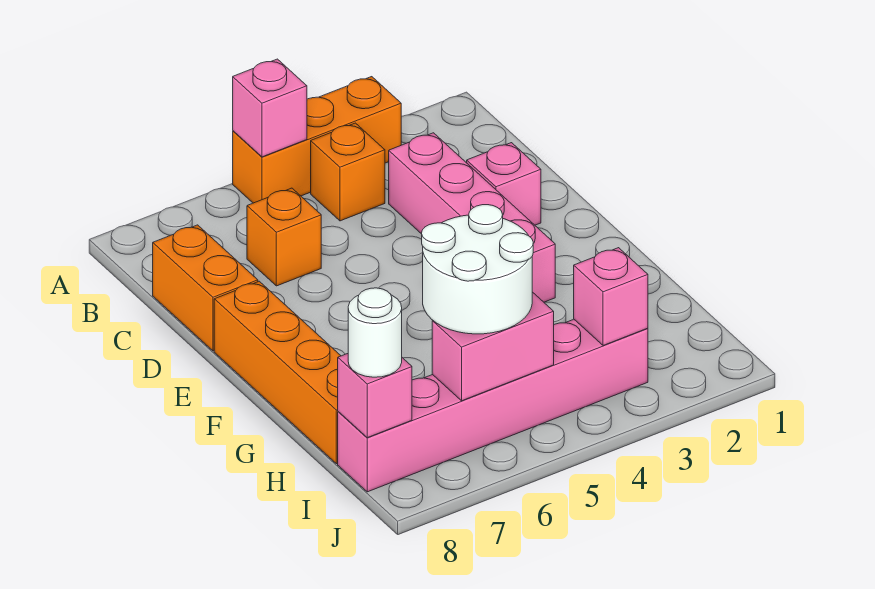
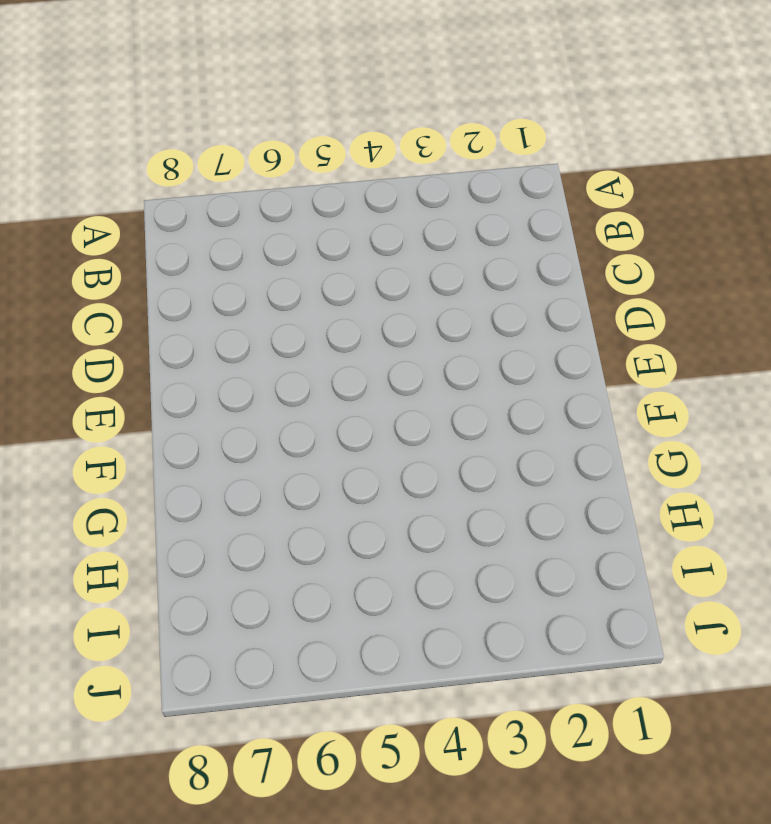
none -> orange brick A3:A5 level 1
none -> orange brick B4 level 1
none -> pink brick C3:F3 level 1

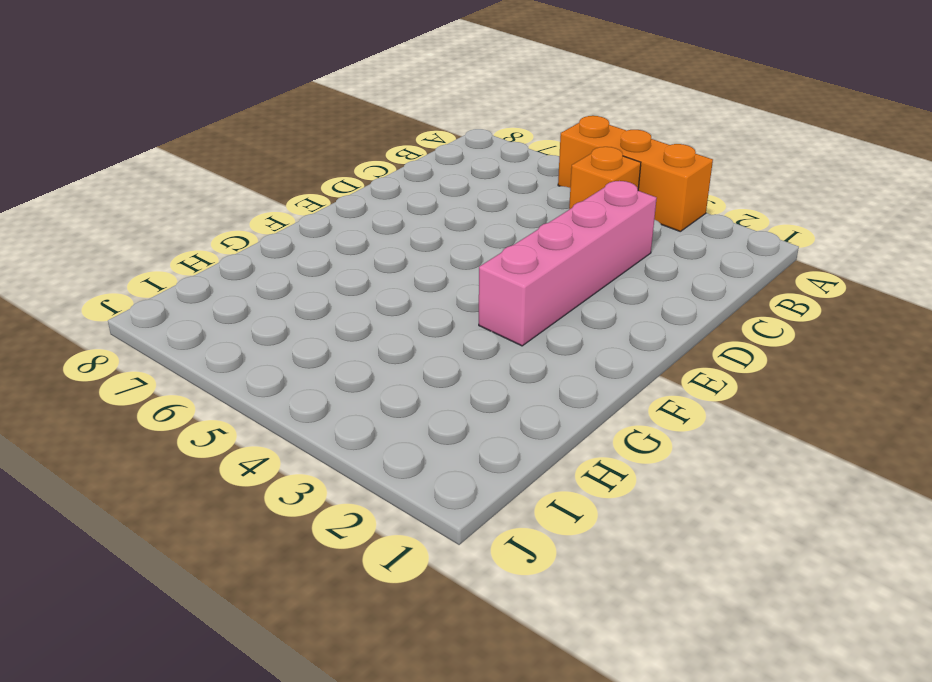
none -> orange brick C6 level 1
none -> orange brick C8:D8 level 1
none -> pink brick D2 level 1

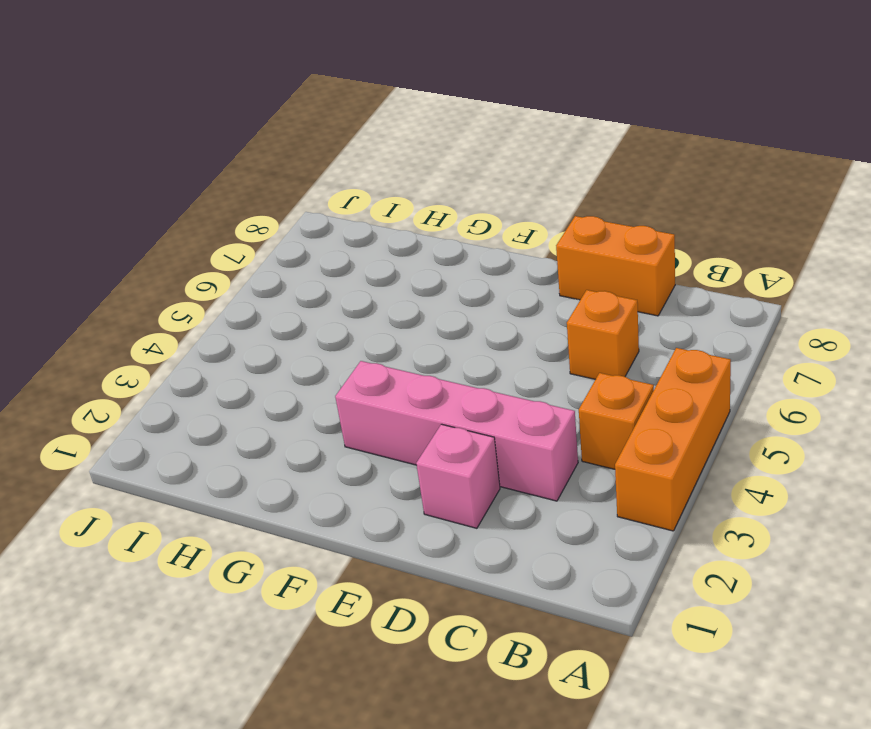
none -> orange brick E8:H8 level 1
none -> pink brick I3:I8 level 1
none -> pink brick A5 level 2

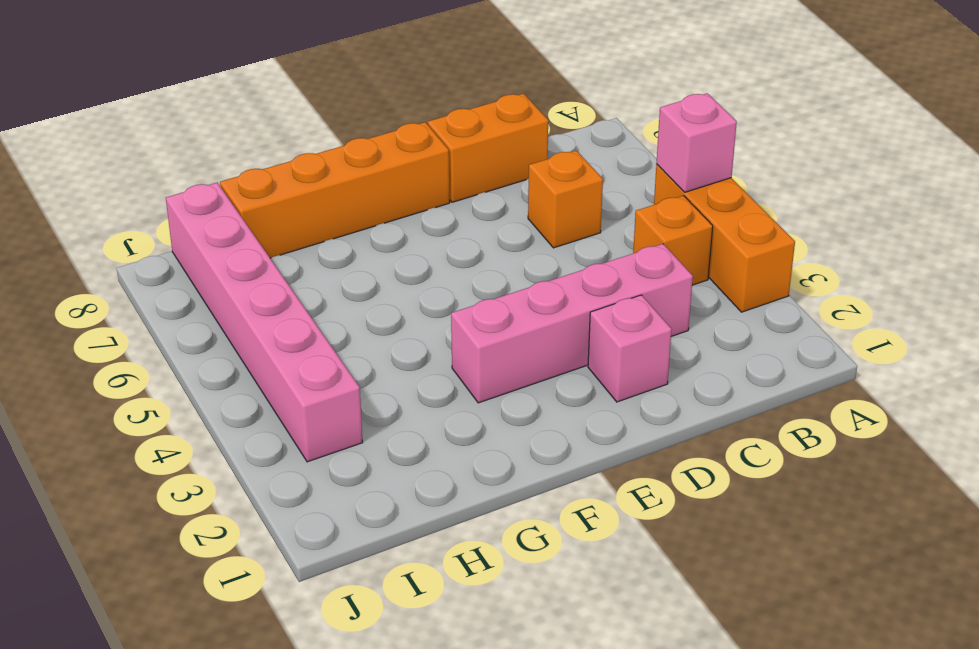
none -> pink brick I3 level 2
none -> pink brick I5:I6 level 2
none -> pink brick I8 level 2

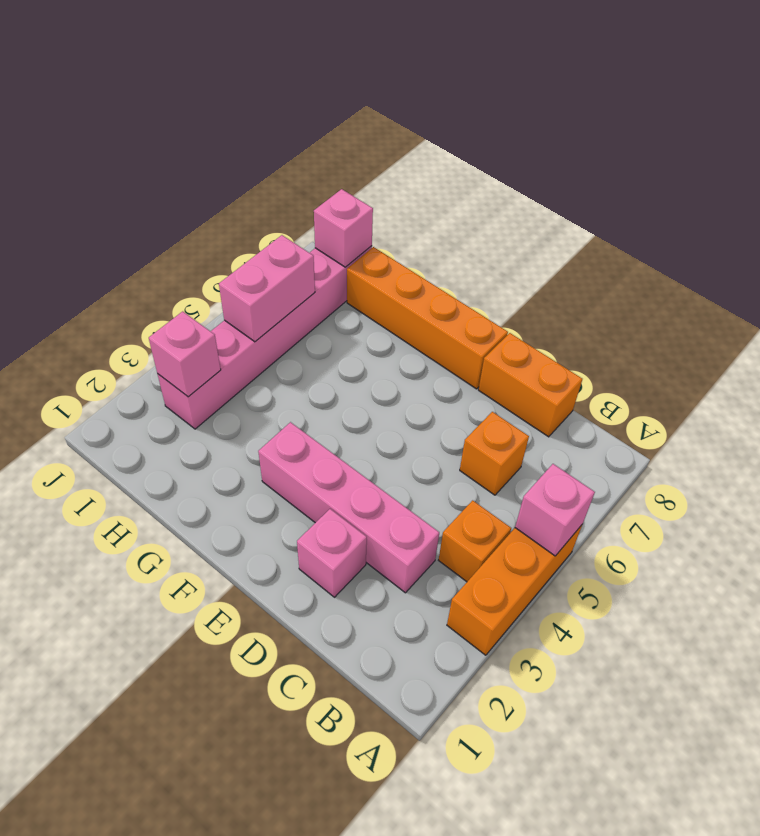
none -> white round brick H5:I6 level 3
none -> white round brick I8 level 3

